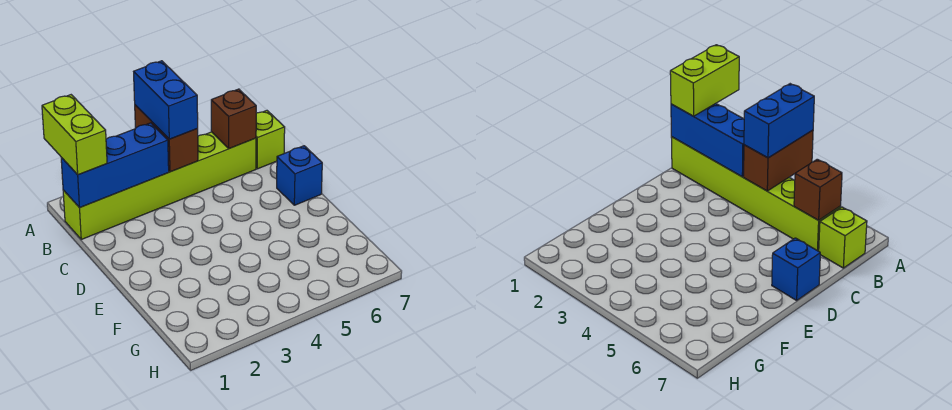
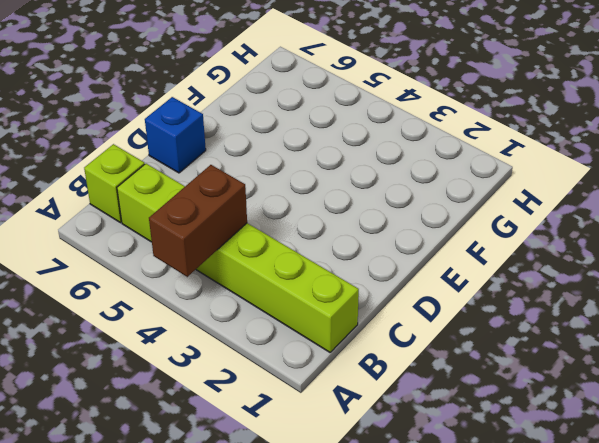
none -> blue brick B1:B3 level 2
none -> brown brick B6 level 2

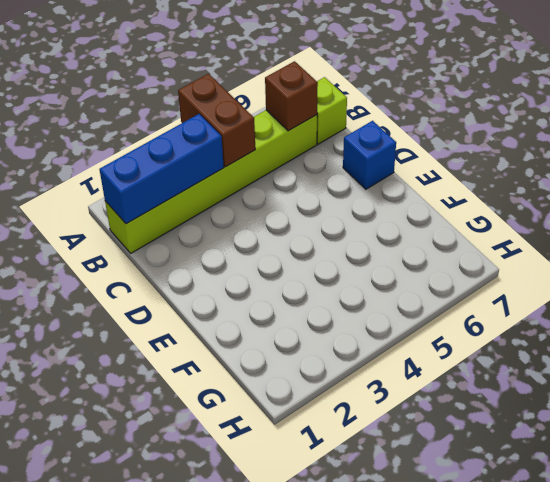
none -> lime brick A1:B1 level 3
none -> blue brick A4:B4 level 3

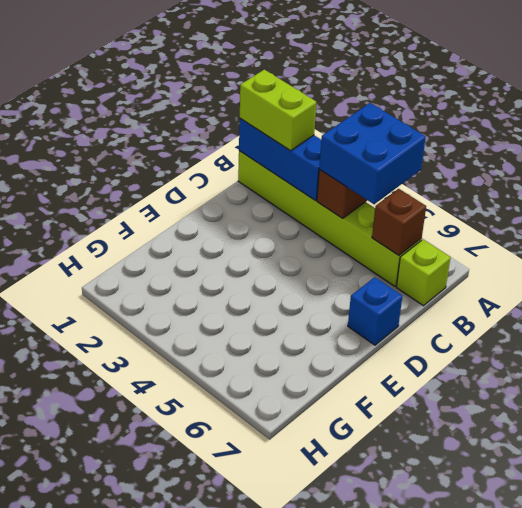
blue brick A4:B5 level 3 -> blue brick A4:B4 level 3
lime brick B1:B2 level 3 -> lime brick A1:B1 level 3

